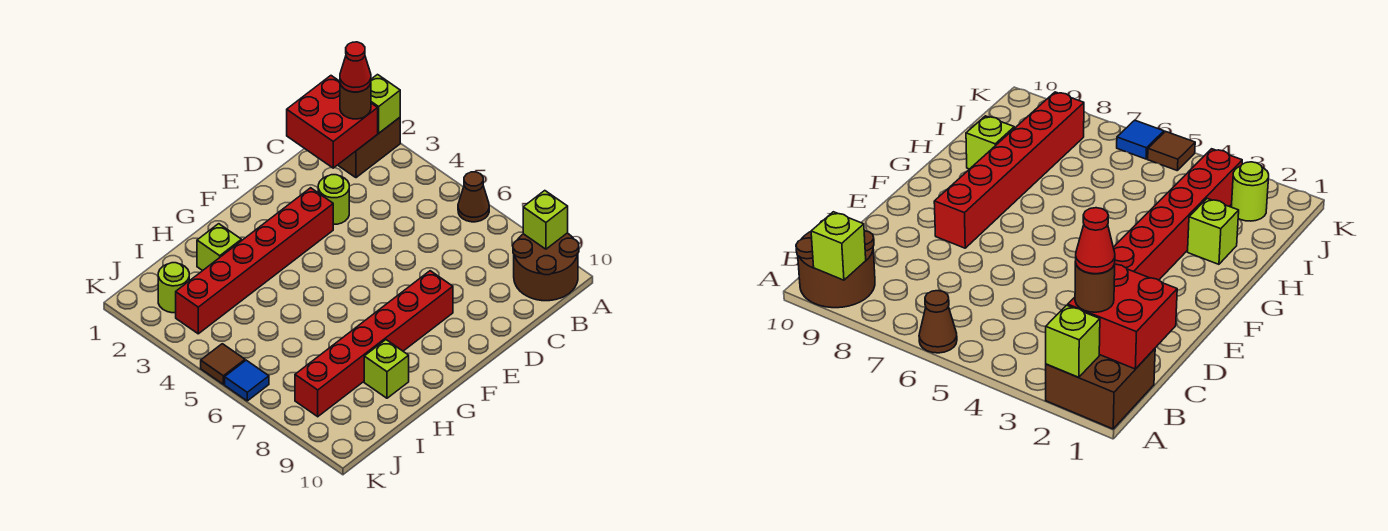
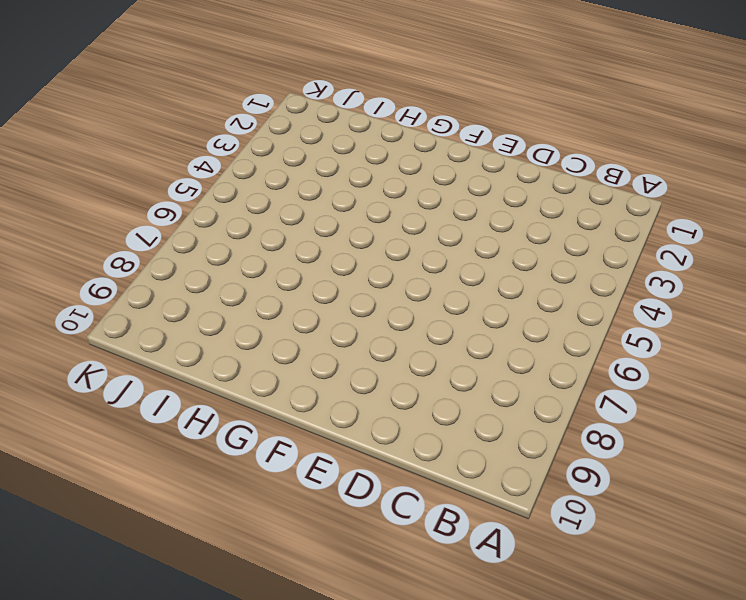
none -> brown brick A1:B2 level 1
none -> brown cone A6 level 1
none -> brown round brick A9:B10 level 1

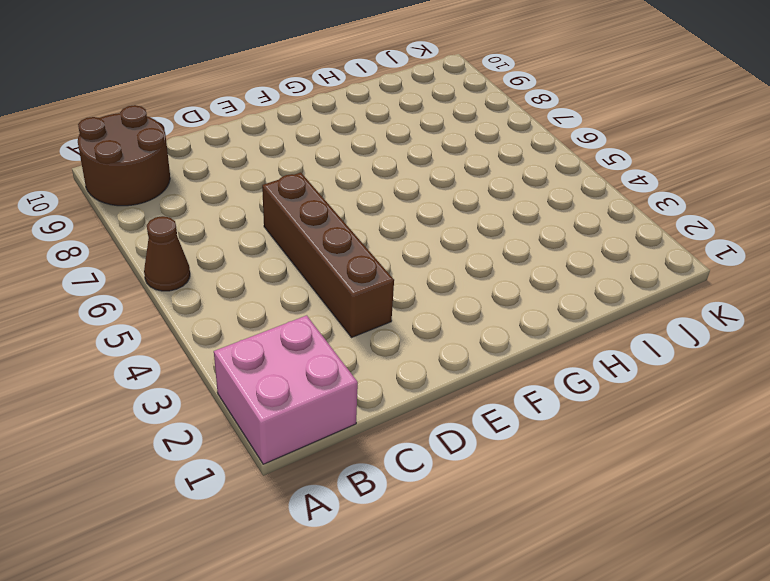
pink brick A1:B2 level 1 -> brown brick A1:B2 level 1
brown brick D3:D6 level 1 -> lime round brick D3 level 1
none -> red brick E3:J3 level 1
none -> red brick E8:J8 level 1
none -> lime brick H2 level 1

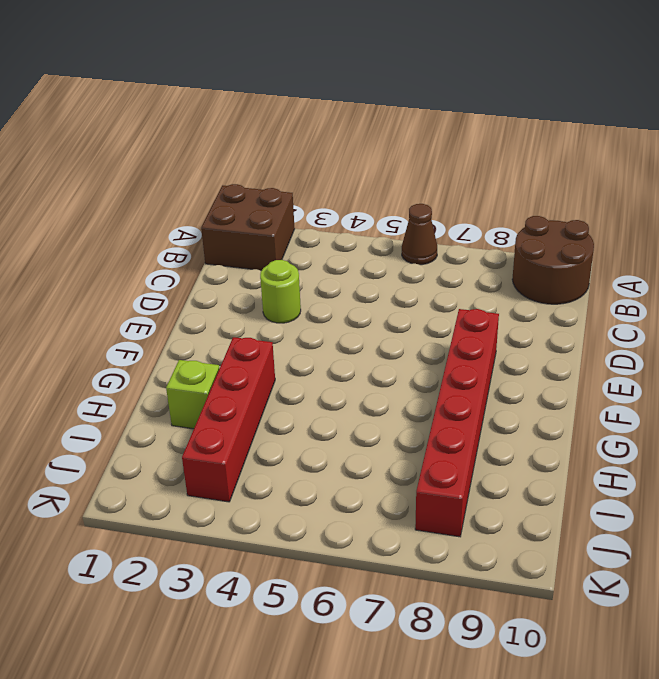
red brick G3:J3 level 1 -> red brick E3:J3 level 1
none -> lime brick H9 level 1
none -> lime round brick J2 level 1
none -> brown tile K5 level 1

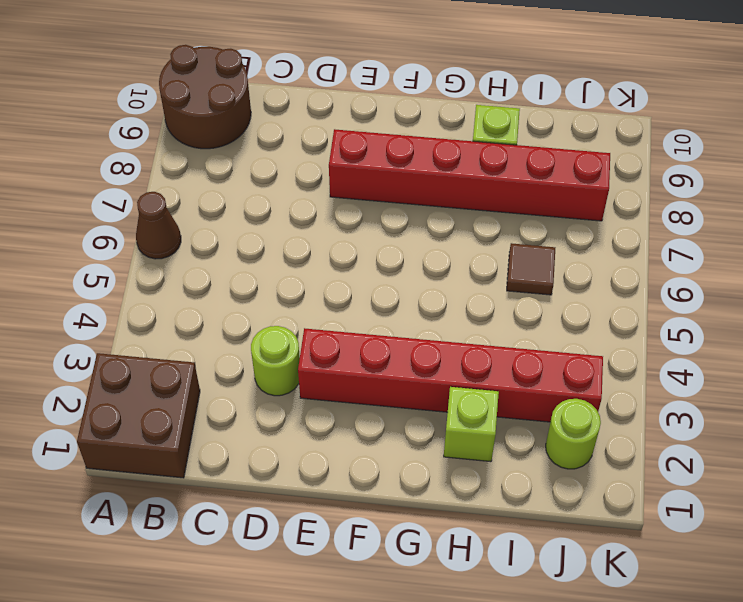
brown tile I6 level 1 -> brown tile K5 level 1
none -> blue tile K6 level 1
none -> lime brick A2 level 2
none -> lime brick A9 level 2

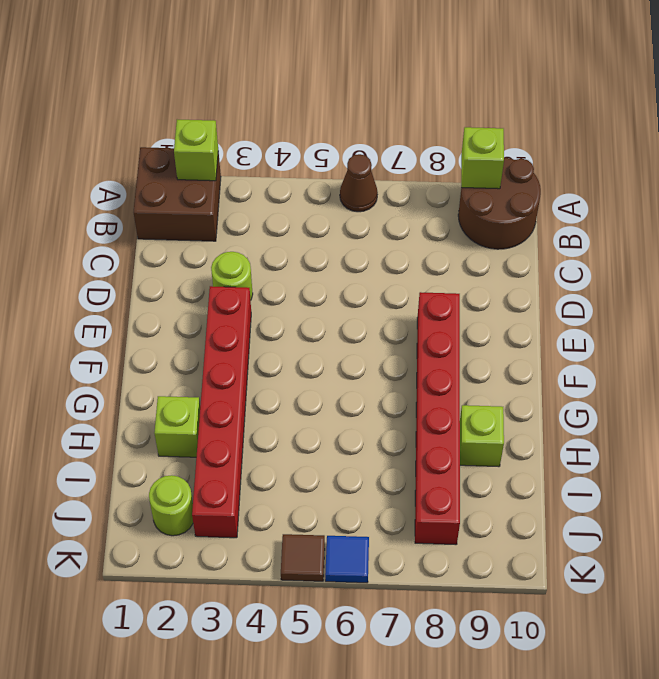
none -> red brick B1:C2 level 2
none -> brown round brick B2 level 3
none -> red cone B2 level 4

